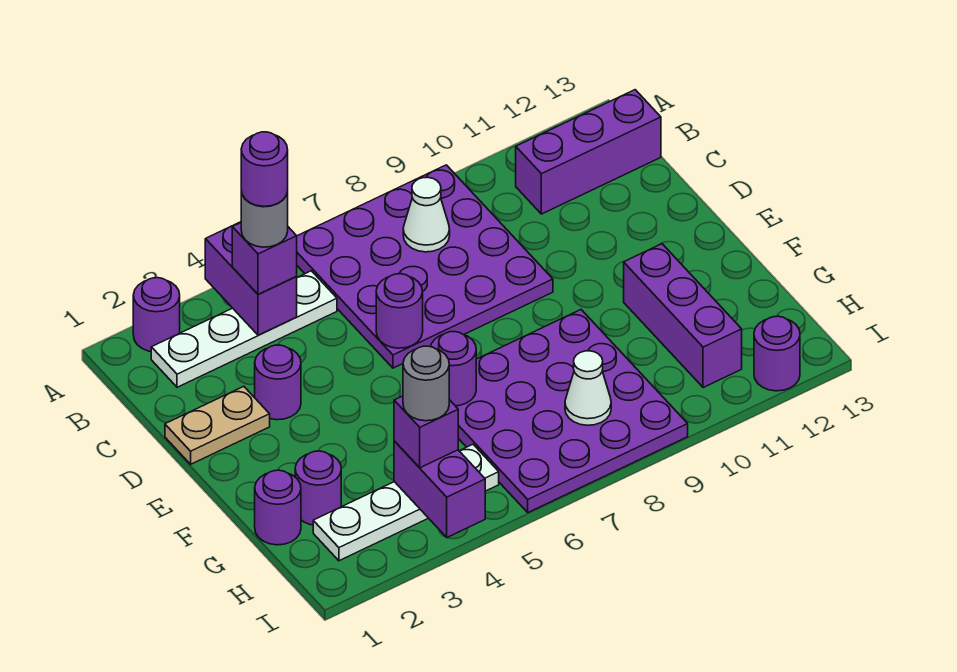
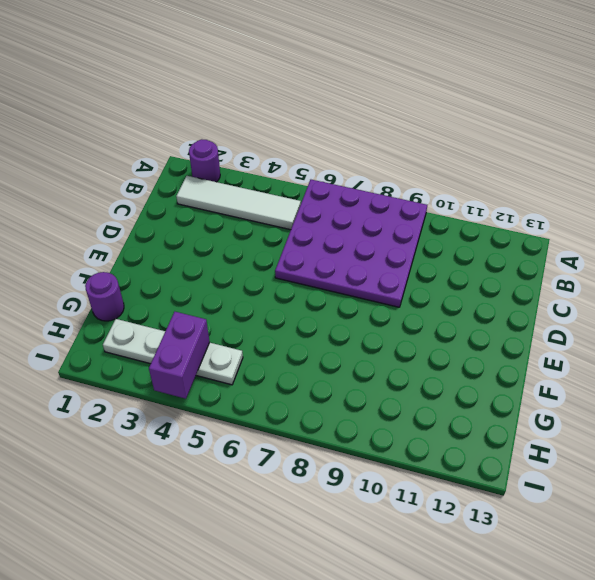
white tile B2:B5 level 1 -> white plate B2:B5 level 1
none -> purple brick B11:B13 level 1
none -> tan plate D1:D2 level 1
none -> purple round brick D3 level 1

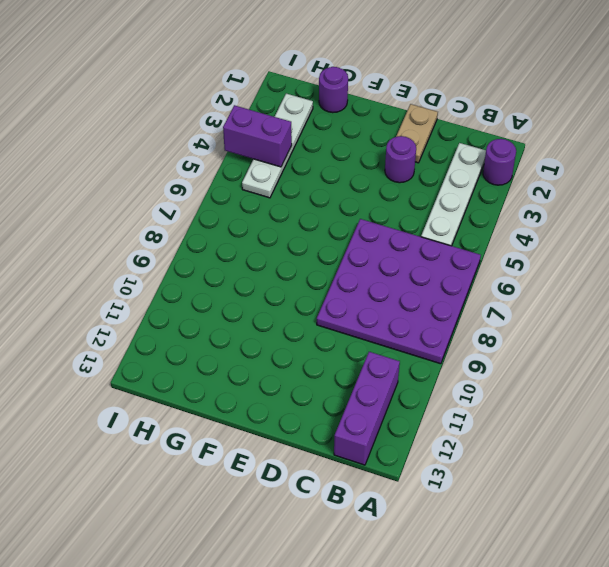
none -> purple plate F6:I9 level 1
none -> purple brick F11:H11 level 1
none -> purple round brick G2 level 1

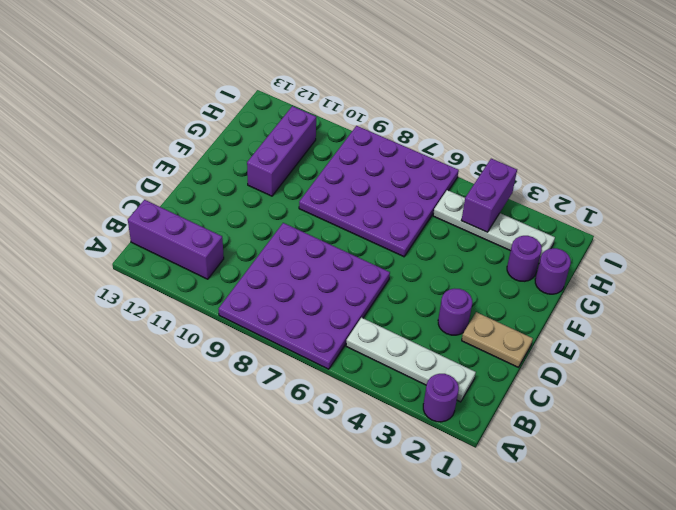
none -> purple round brick I12 level 1
none -> purple brick A4:B4 level 2
none -> white cone B8 level 2

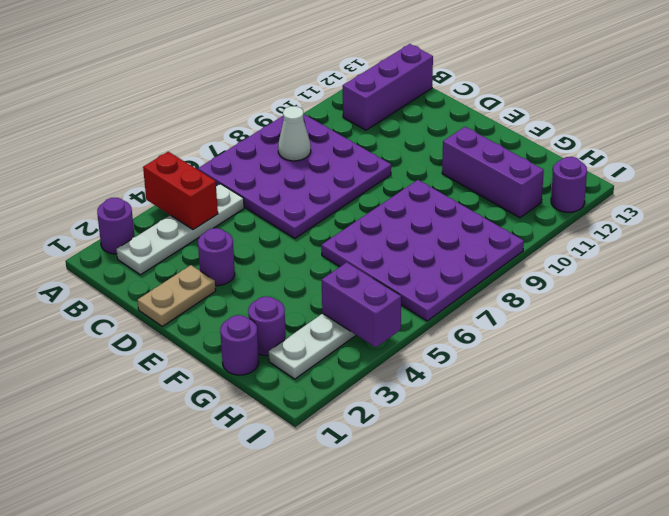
red brick A4:B4 level 2 -> purple brick A4:B4 level 2
none -> purple round brick D6 level 2
none -> purple round brick F6 level 2
none -> white cone H8 level 2

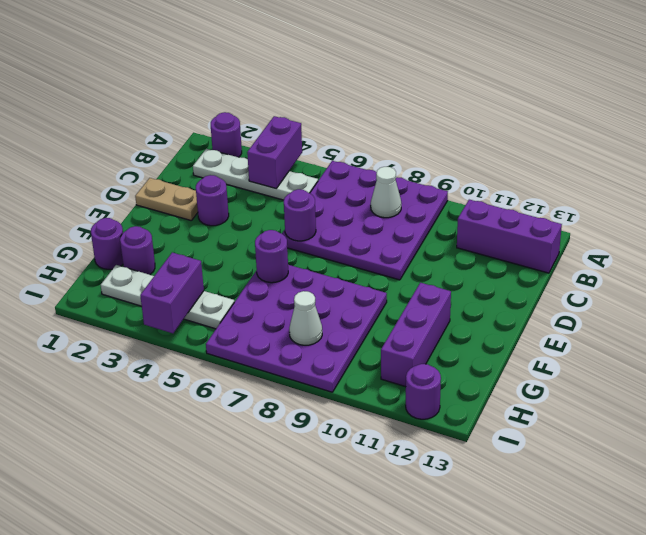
none -> purple brick B4 level 3
none -> purple brick H4 level 3
none -> grey round brick B4 level 4

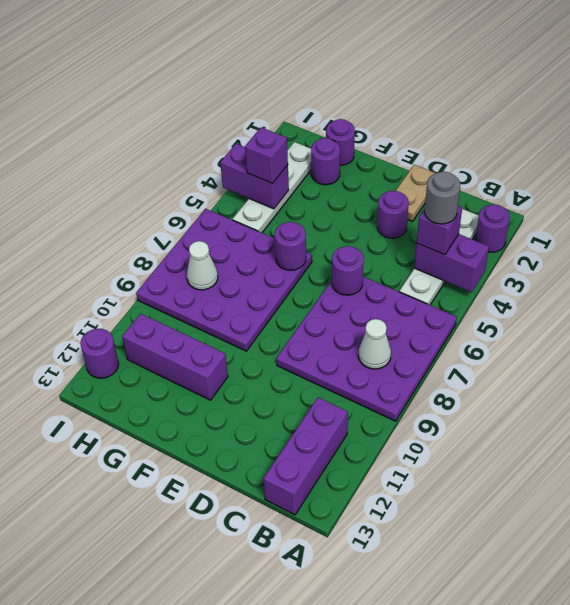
none -> grey round brick H4 level 4
none -> purple round brick B4 level 5

